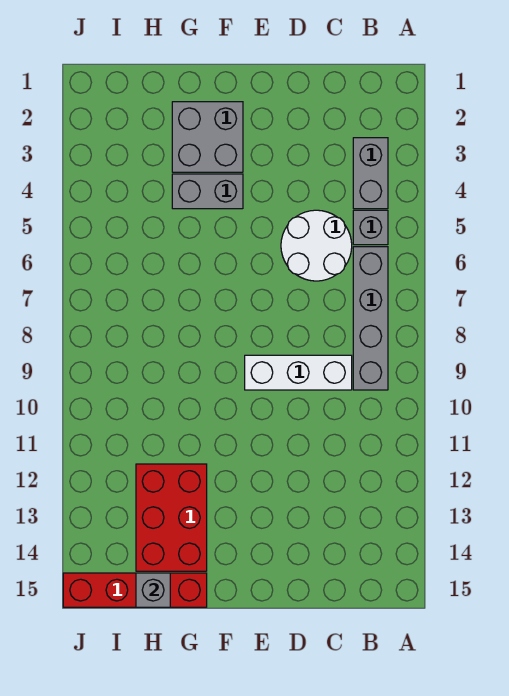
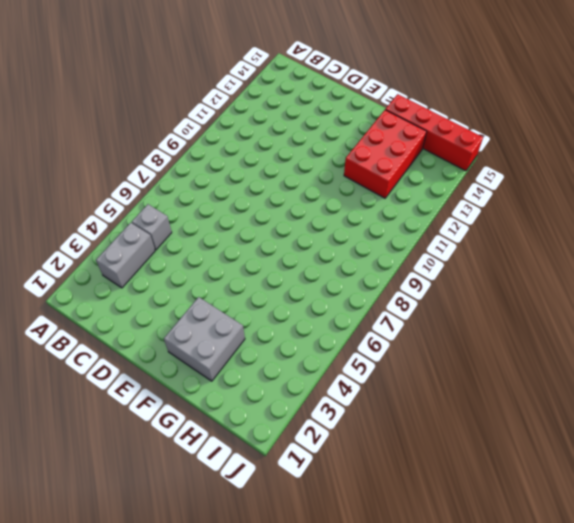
none -> grey brick B6:B9 level 1
none -> white round brick C5:D6 level 1

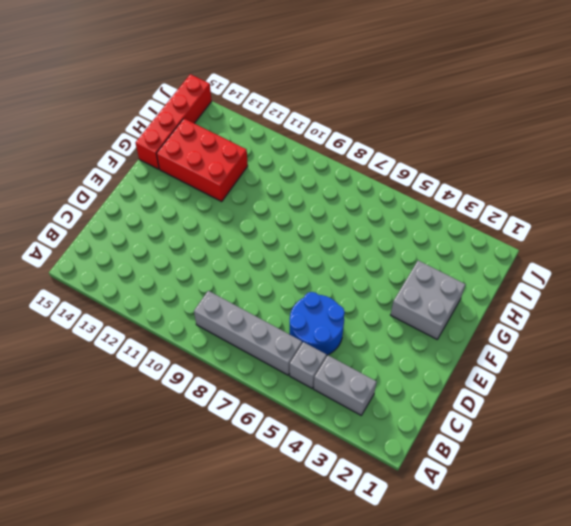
blue round brick C5:D6 level 1 -> white round brick C5:D6 level 1
none -> white brick C9:E9 level 1
none -> grey brick F4:G4 level 1

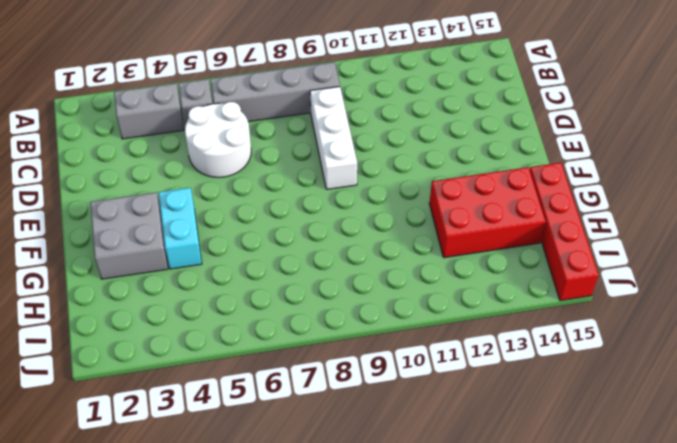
cyan brick F4:G4 level 1 -> grey brick F4:G4 level 1
none -> grey brick H15 level 2

